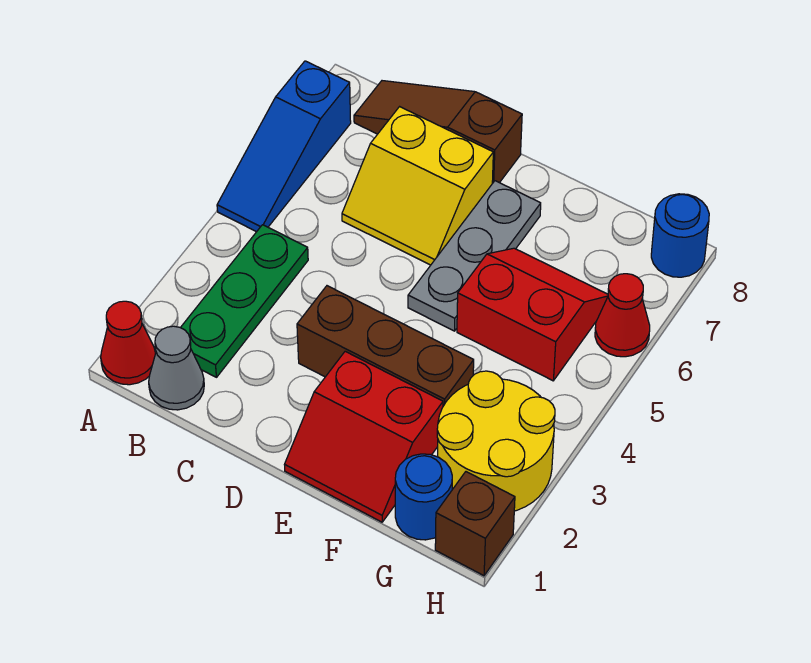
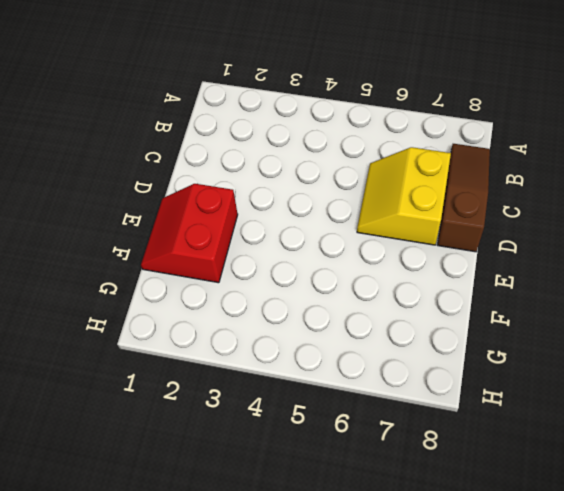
none -> red cone A1 level 1
none -> blue slope A5:A7 level 1 top 7
none -> grey cone B1 level 1

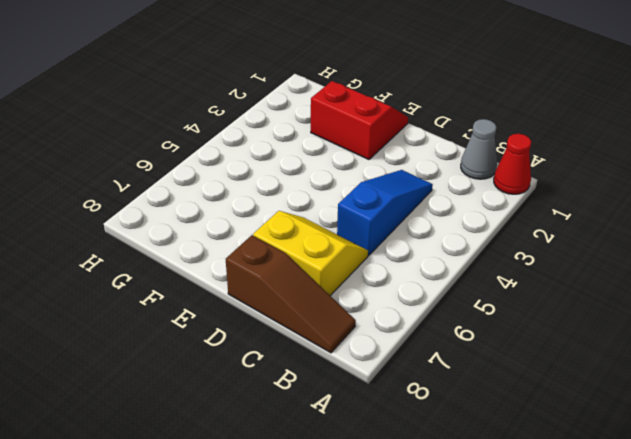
blue slope C3:C5 level 1 top 5 -> blue slope A5:A7 level 1 top 7
none -> green plate B2:B4 level 1
none -> brown brick D3:F3 level 1
none -> grey plate E5:E7 level 1

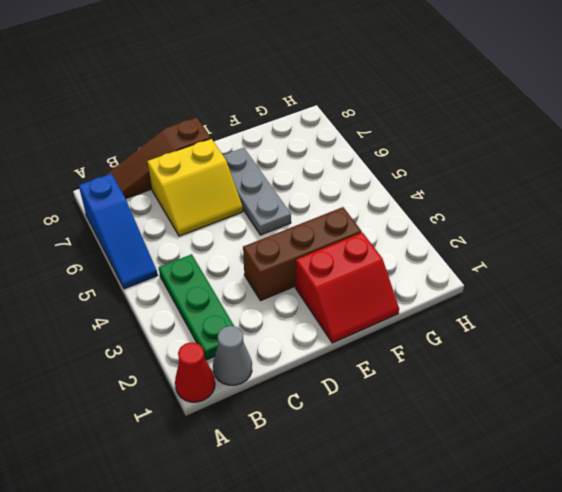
none -> red slope F5:G6 level 1 top 5
none -> blue round brick G1 level 1
none -> yellow round brick G2:H3 level 1

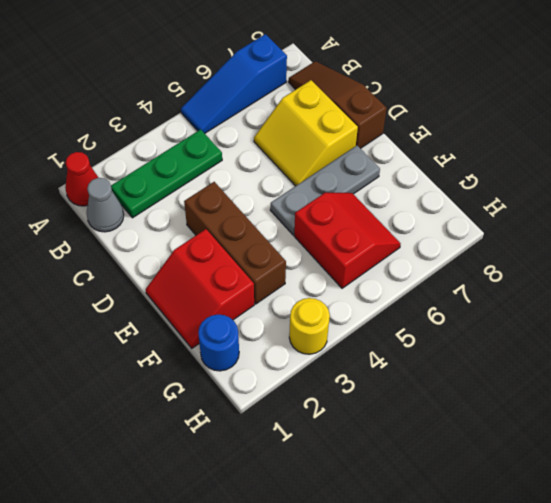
yellow round brick H3 level 1 -> yellow round brick G2:H3 level 1
none -> brown brick H1 level 1
none -> red cone H6 level 1
none -> blue round brick H8 level 1

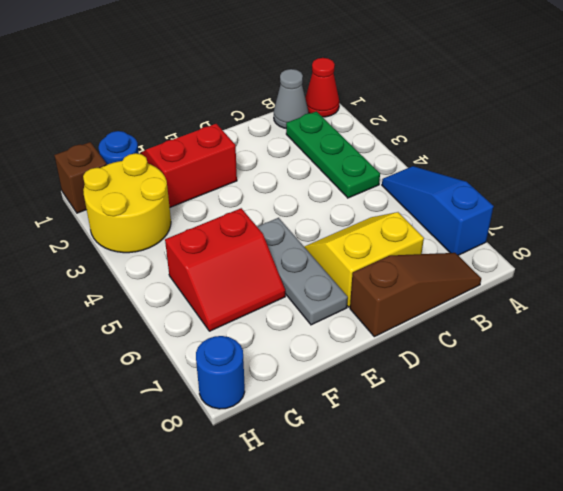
none -> brown brick D3:F3 level 1
none -> red cone H6 level 1

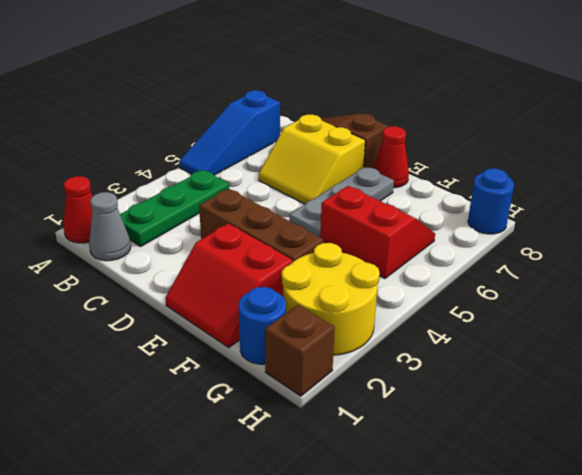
red cone E8 level 1 -> red cone H6 level 1

